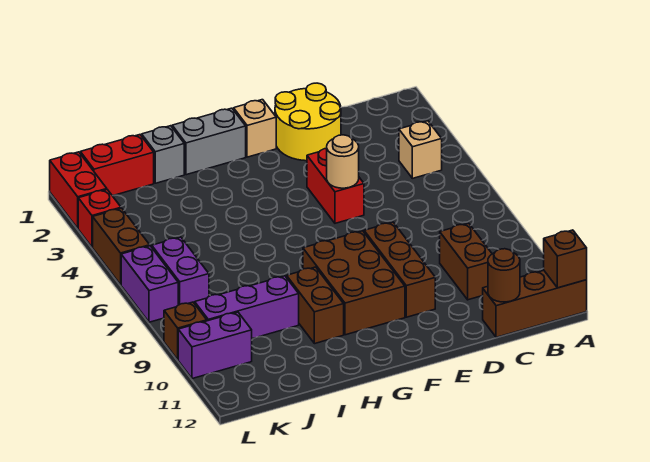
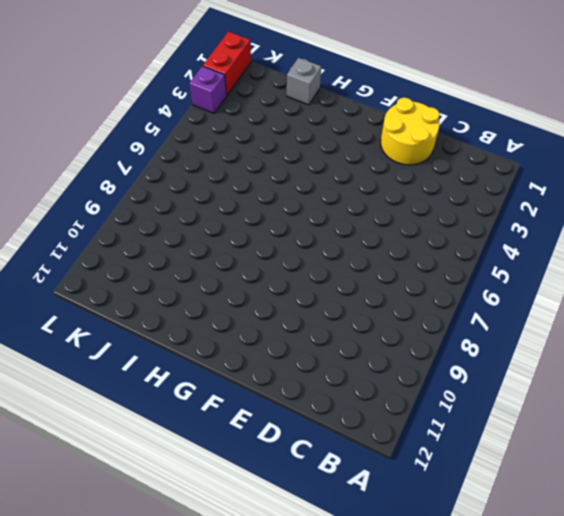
purple brick L3 level 1 -> red brick L3 level 1
none -> brown brick A12:C12 level 1
none -> tan brick B4 level 1
none -> brown brick C9:C10 level 1

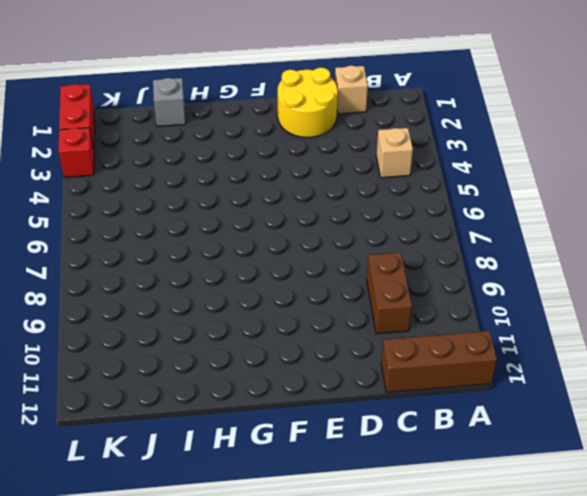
tan brick C1 level 1 -> tan brick F1 level 1
none -> red brick E4:E5 level 1
none -> brown brick E8:E10 level 1
none -> brown brick F8:G10 level 1

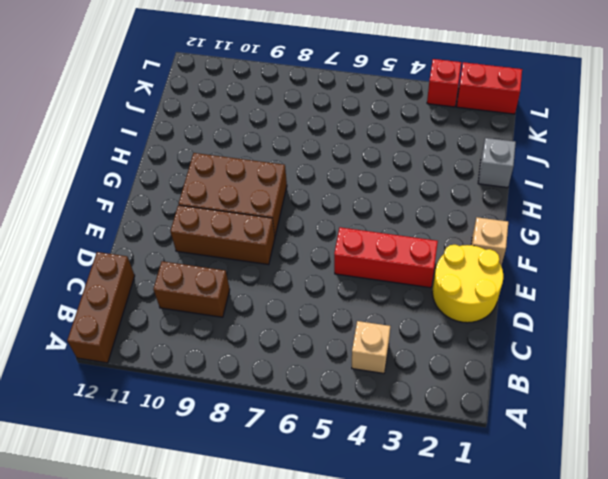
red brick E3:E5 level 1 -> red brick E4:E5 level 1
none -> grey brick G1:H1 level 1
none -> brown brick H9:H10 level 1
none -> purple brick I9:K9 level 1

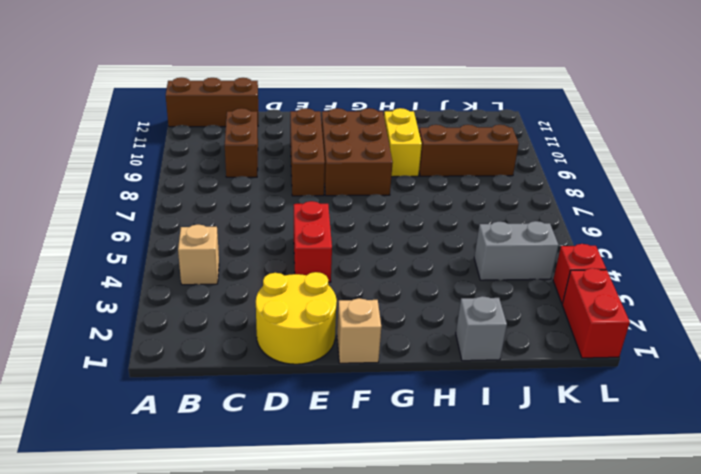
yellow brick H9:H10 level 1 -> brown brick H9:H10 level 1
brown brick I9:K9 level 1 -> purple brick I9:K9 level 1
grey brick J4:K4 level 1 -> grey brick G1:H1 level 1
none -> red brick J1:K1 level 1
none -> purple brick K6:K7 level 1
none -> purple brick K10:L10 level 1

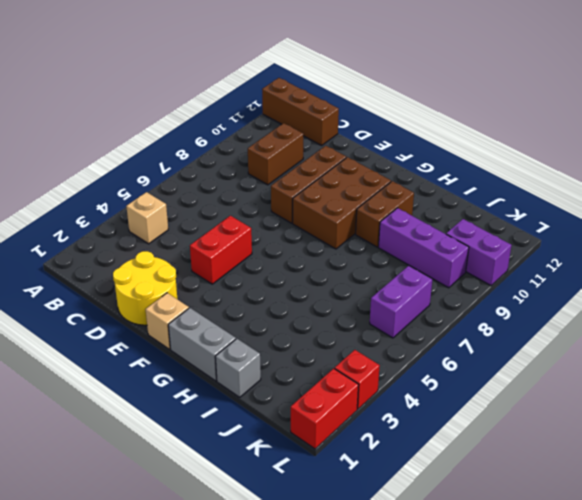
none -> red brick J1:K1 level 1
none -> brown brick L4:L5 level 1
none -> purple brick L6:L7 level 1

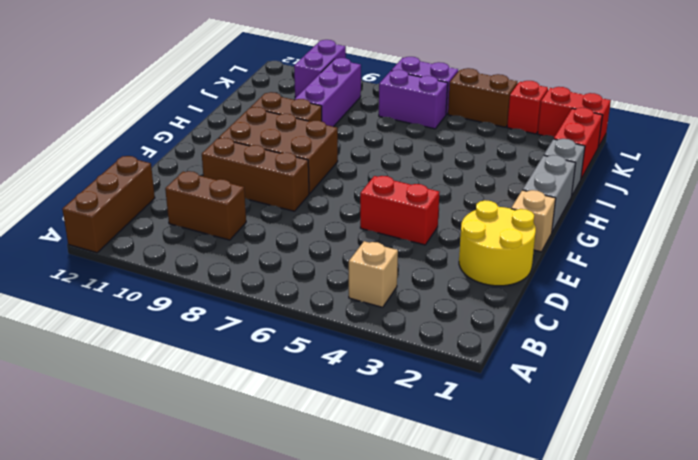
none -> brown brick L9 level 1
none -> brown brick A12 level 2
none -> brown round brick C12 level 2

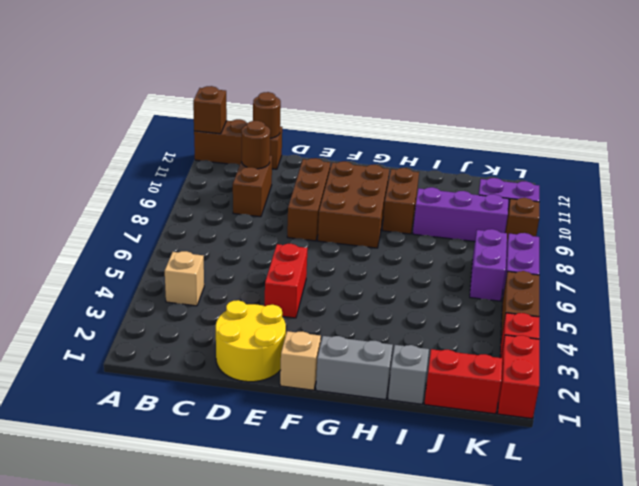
brown round brick C10 level 2 -> none
none -> tan round brick E5 level 2

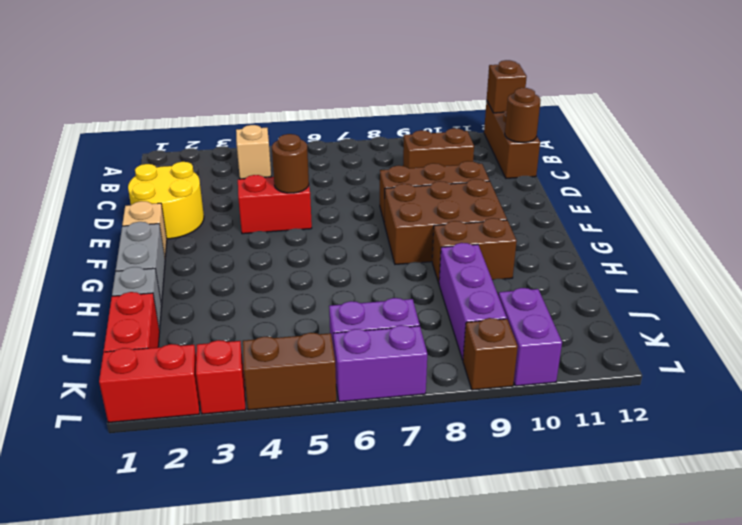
brown round brick E5 level 2 -> tan round brick E5 level 2

